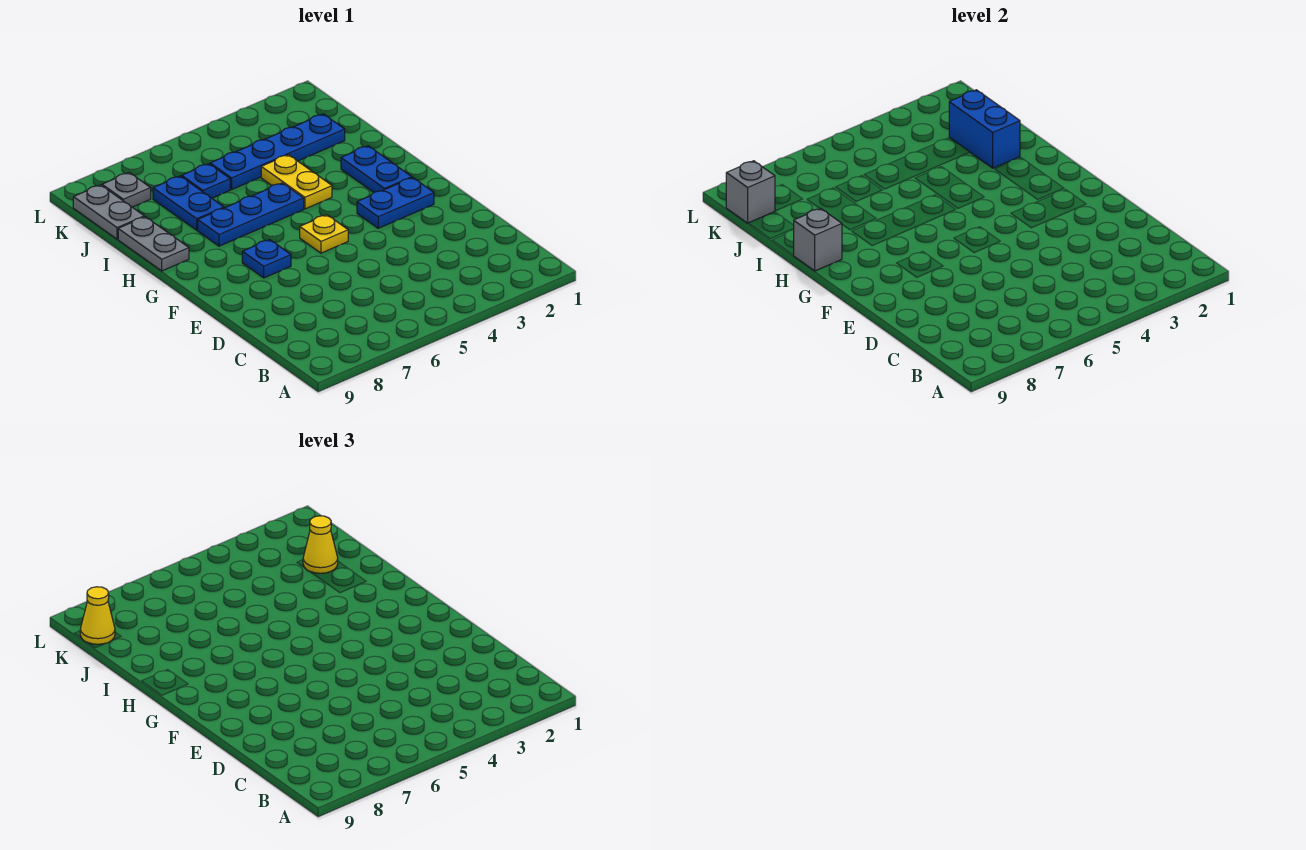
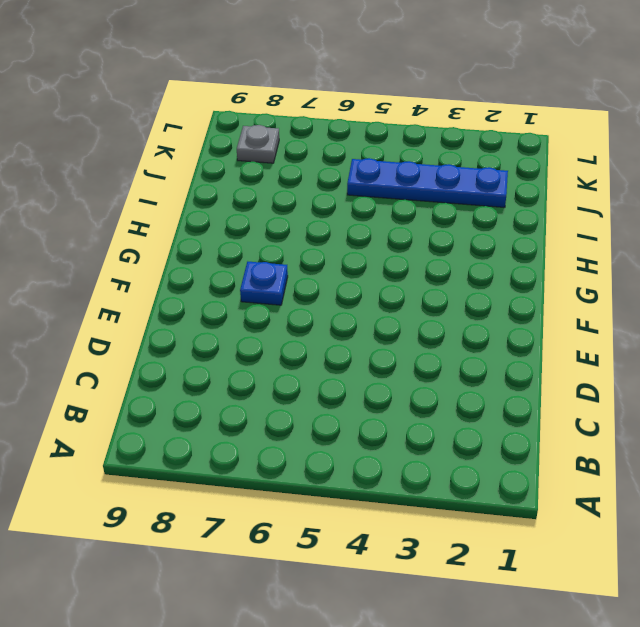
none -> blue plate F2:F3 level 1
none -> yellow plate F5 level 1
none -> blue plate G2:H2 level 1

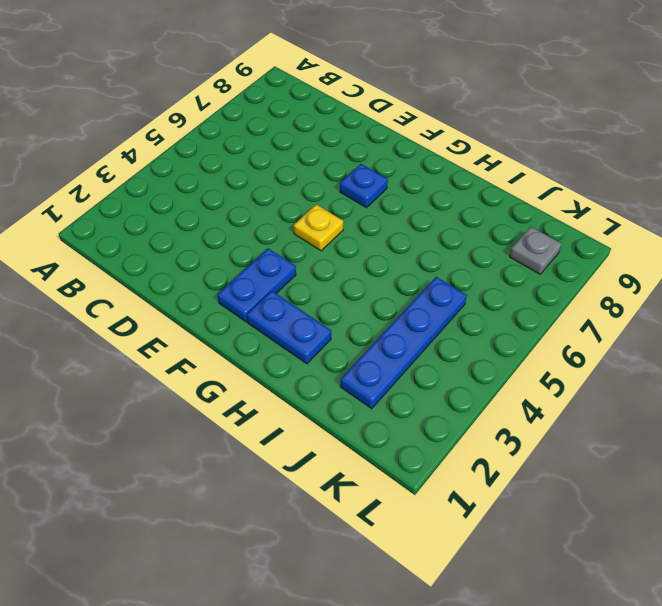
none -> yellow plate H4:I4 level 1
none -> blue plate H5:H7 level 1
none -> grey plate H9:I9 level 1

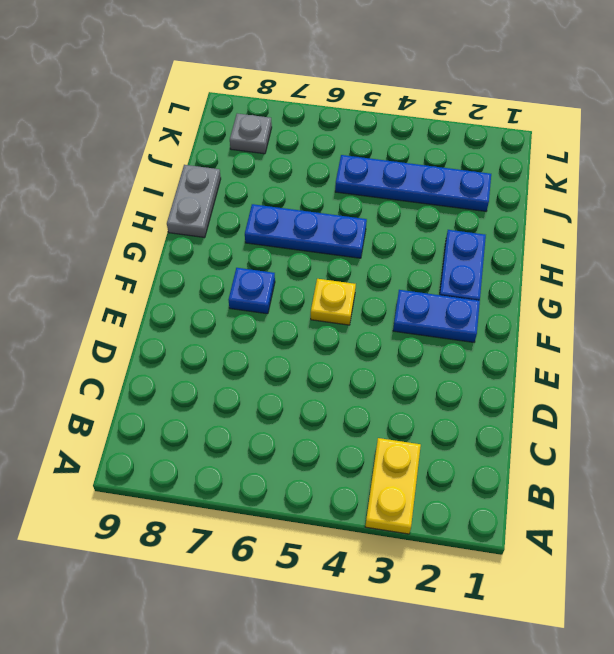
yellow plate A3:B3 level 1 -> yellow plate H4:I4 level 1
none -> blue plate I7:J7 level 1
none -> blue plate J6 level 1
none -> grey plate J9:K9 level 1

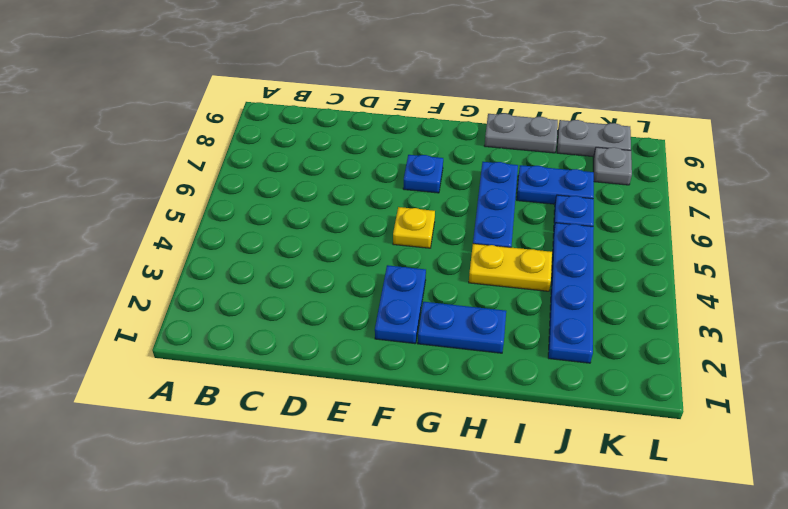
none -> grey brick H9 level 2
none -> blue brick I2:J2 level 2
none -> grey brick K9 level 2

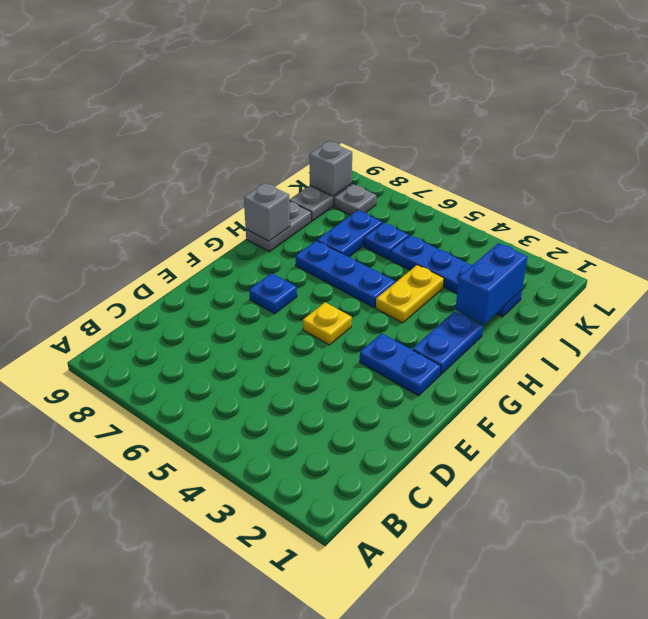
none -> yellow cone J2 level 3
none -> yellow cone K9 level 3

